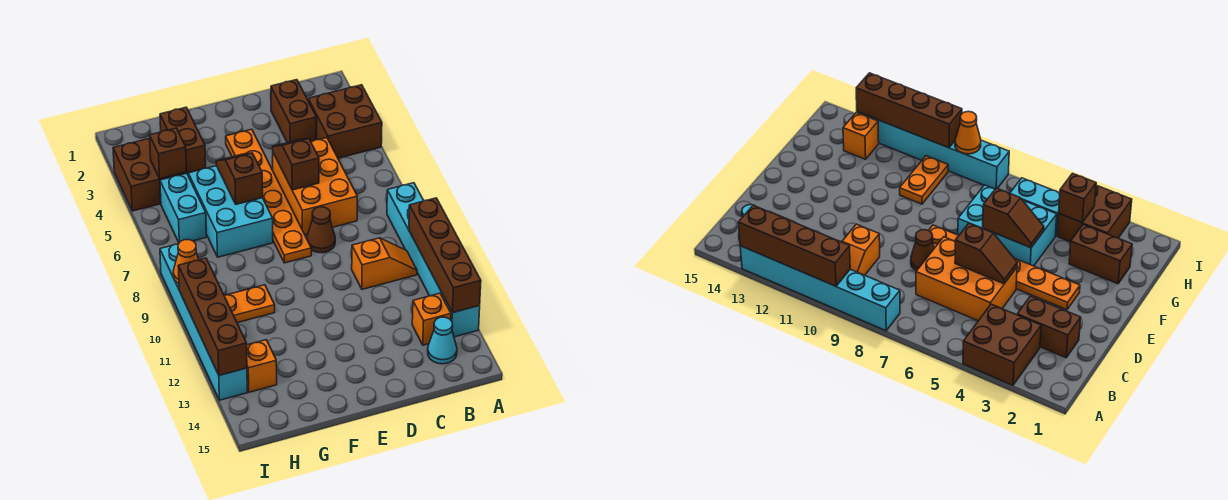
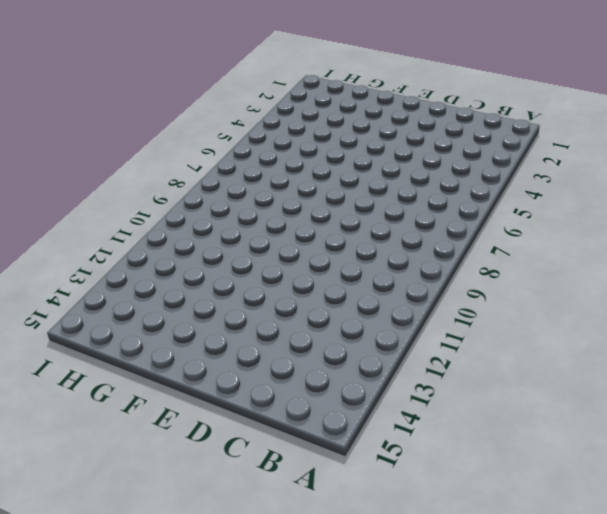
none -> brown brick A3:B4 level 1
none -> cyan brick A8:A13 level 1
none -> orange slope B10:C10 level 1 top C

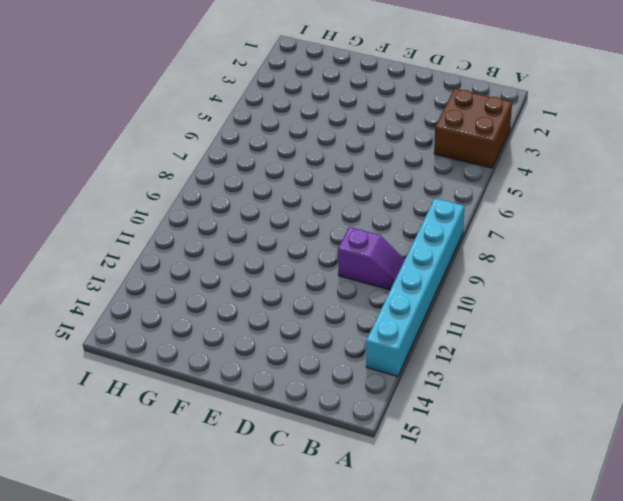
purple slope B10:C10 level 1 top C -> orange slope B10:C10 level 1 top C
none -> orange brick B13 level 1
none -> cyan cone B14 level 1
none -> brown brick C2:C3 level 1

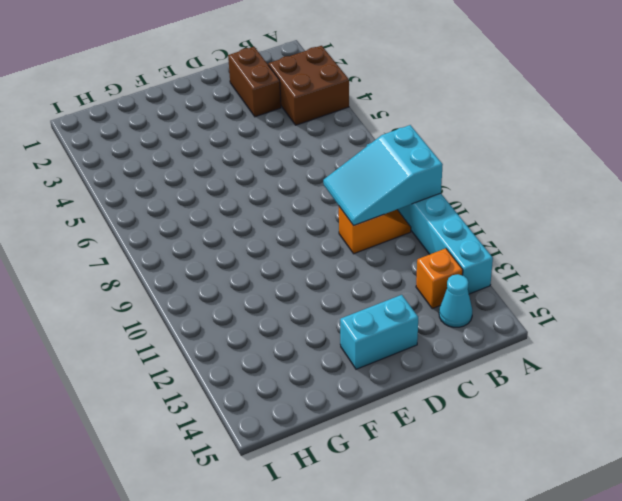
cyan slope A9:C10 level 2 top A -> brown brick A10:A13 level 2
cyan brick D14:E14 level 1 -> cyan brick H5:H6 level 1
none -> orange brick C5:D7 level 1
none -> brown cone D8 level 1
none -> orange plate E3:E8 level 1

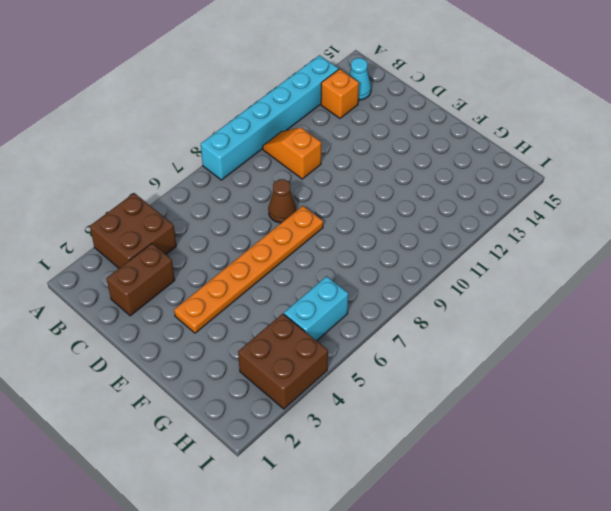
none -> orange brick C5:D7 level 1
none -> cyan brick F5:G7 level 1
none -> brown brick G2:G3 level 1

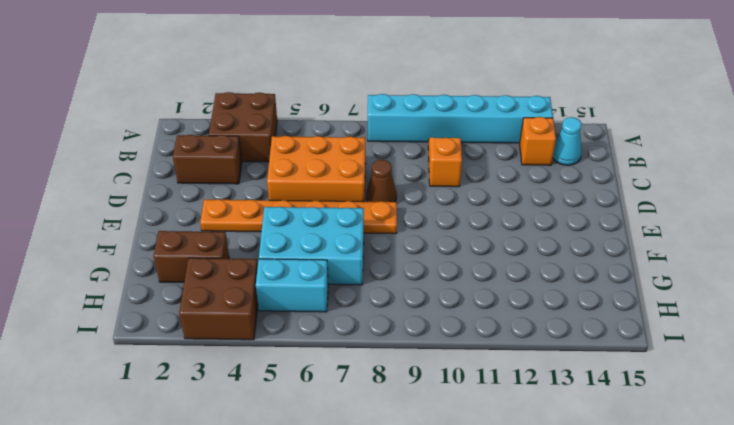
none -> orange plate G10:H10 level 1
none -> orange brick H13 level 1
none -> cyan brick I8:I13 level 1

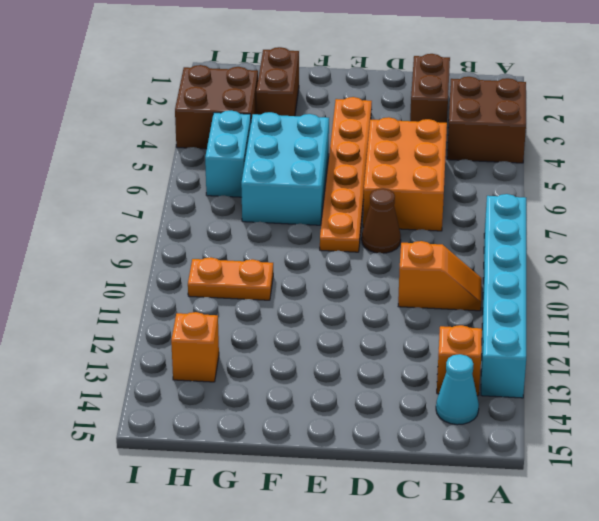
none -> cyan brick I8:I13 level 1
none -> brown brick A10:A13 level 2
none -> brown slope D5:D6 level 2 top 6

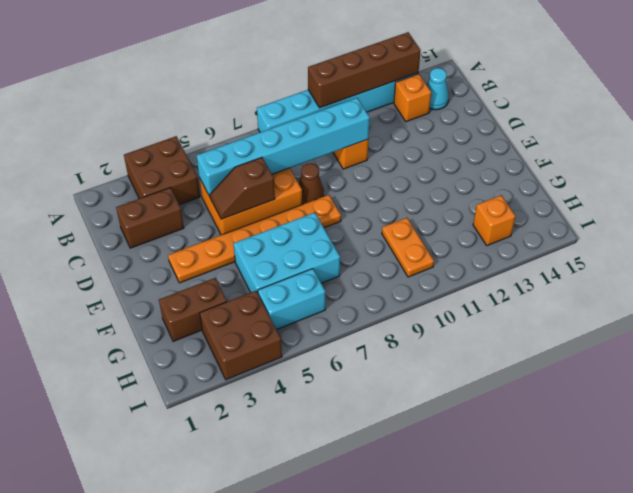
cyan brick C5:C10 level 2 -> cyan brick I8:I13 level 1
none -> brown slope F5:F6 level 2 top 6
none -> brown brick H4 level 2
none -> orange cone I9 level 2

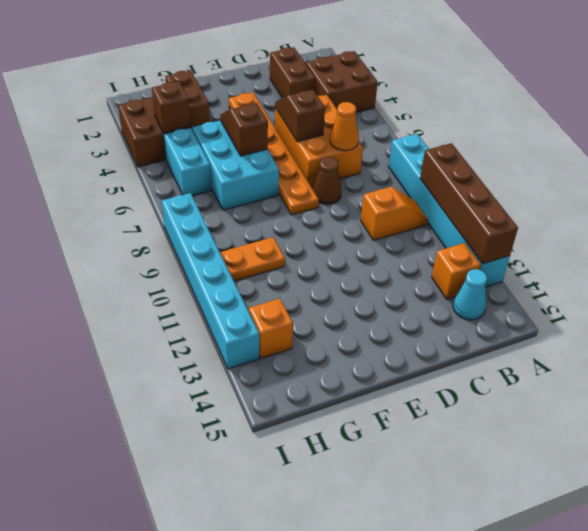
orange cone C7 level 2 -> orange cone I9 level 2
none -> brown brick I10:I13 level 2

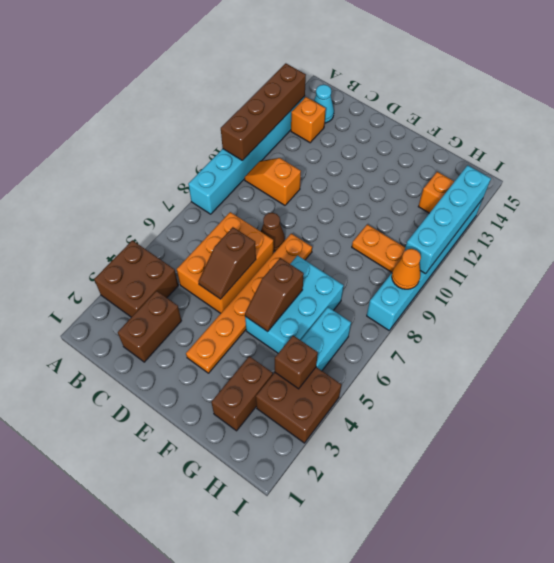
cyan brick I10:I13 level 2 -> brown brick I10:I13 level 2

